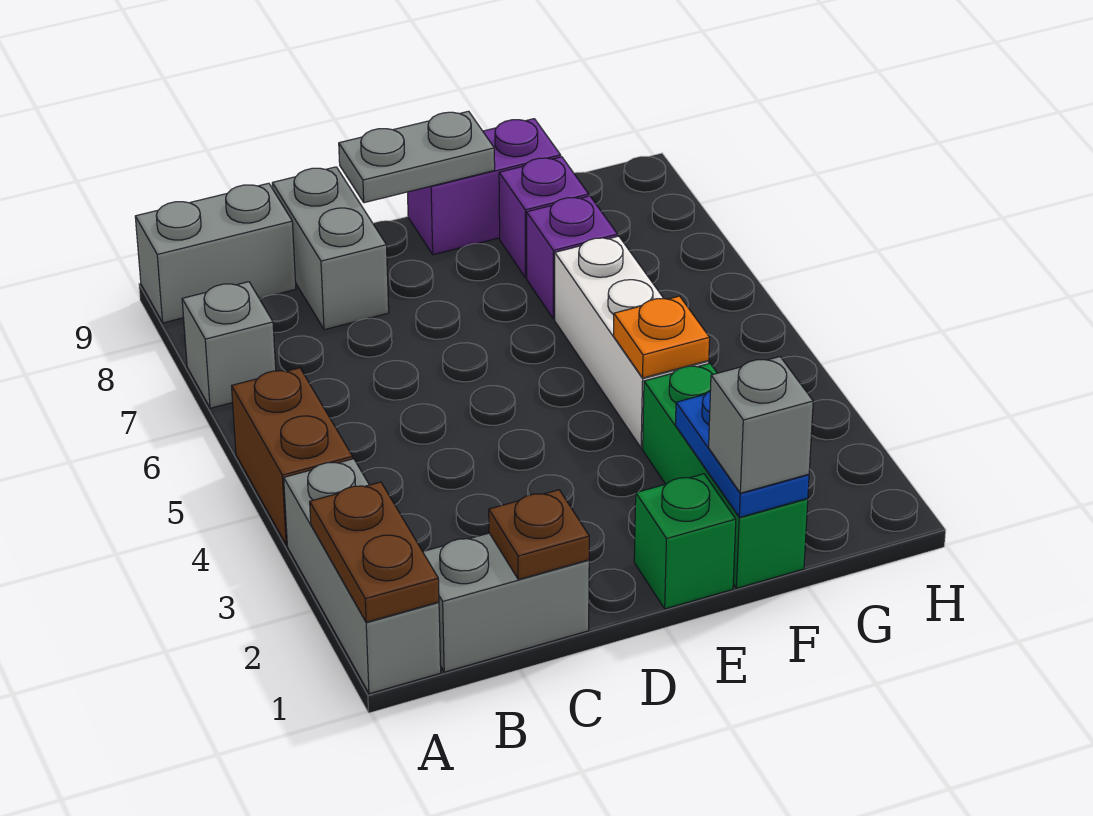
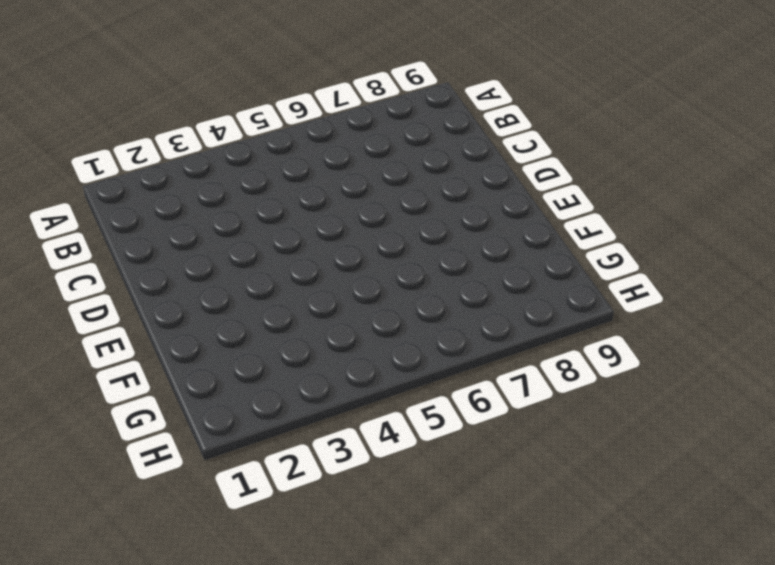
none -> grey brick A1:A3 level 1
none -> brown brick A4:A5 level 1
none -> grey brick A7 level 1

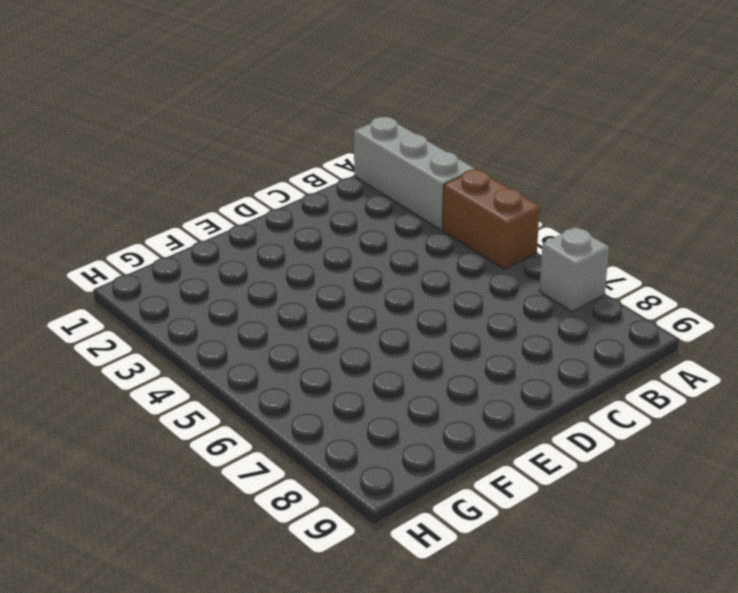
none -> grey brick A9:B9 level 1
none -> grey brick B1:C1 level 1
none -> grey brick C8:C9 level 1

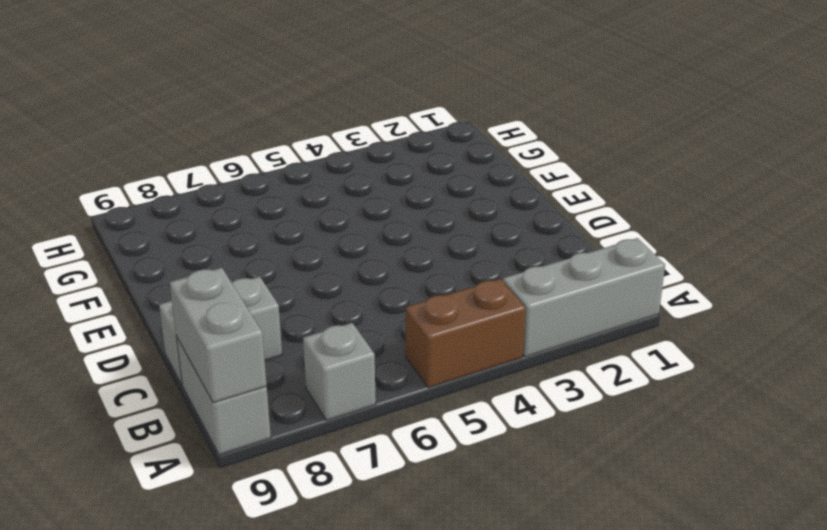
grey brick A9:B9 level 2 -> grey brick B1:C1 level 1
none -> green brick E1 level 1
none -> purple brick E9:F9 level 1
none -> green brick F1:F3 level 1

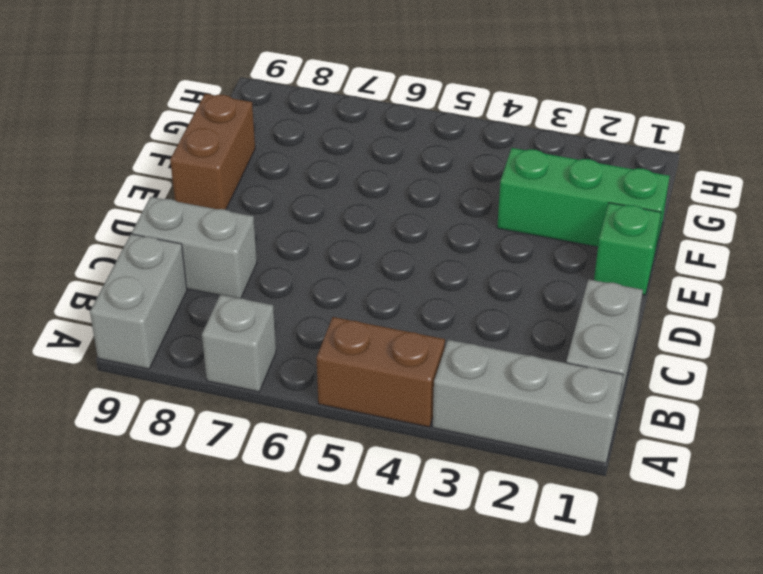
brown brick E9:F9 level 1 -> purple brick E9:F9 level 1
none -> white brick F4:F6 level 1
none -> purple brick F7 level 1
none -> purple brick F8 level 1

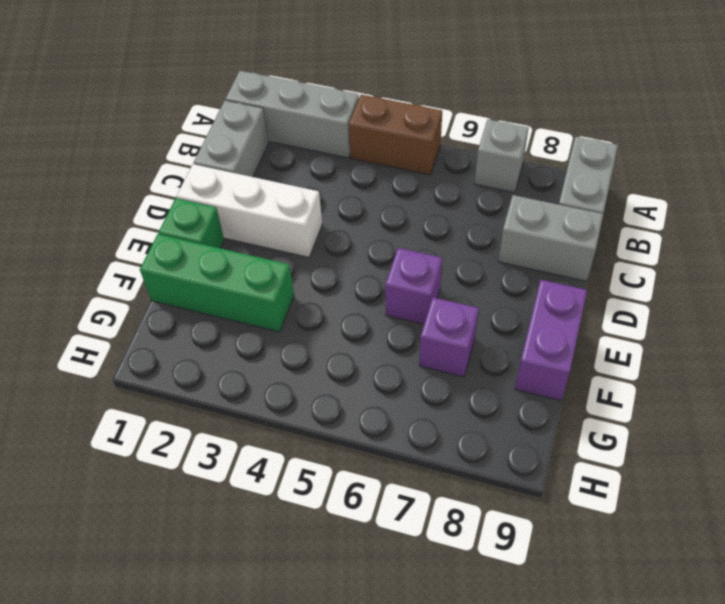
white brick D1:D3 level 1 -> white brick F4:F6 level 1
purple brick E6 level 1 -> purple brick F8 level 1
none -> brown plate A1:A2 level 2
none -> brown plate C1 level 2
none -> grey plate D9:E9 level 2

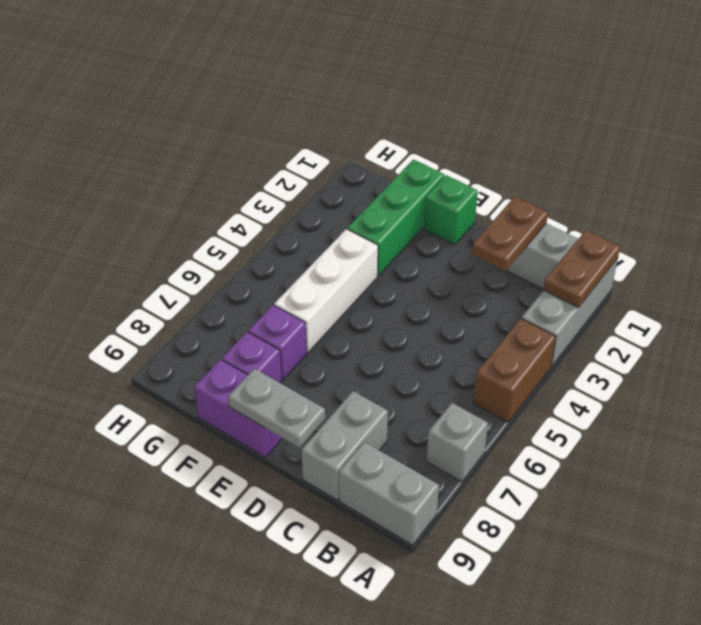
brown plate C1:C2 level 2 -> brown plate C1 level 2
none -> blue plate F1:F2 level 2
none -> orange plate F4 level 2
none -> grey brick F1 level 3

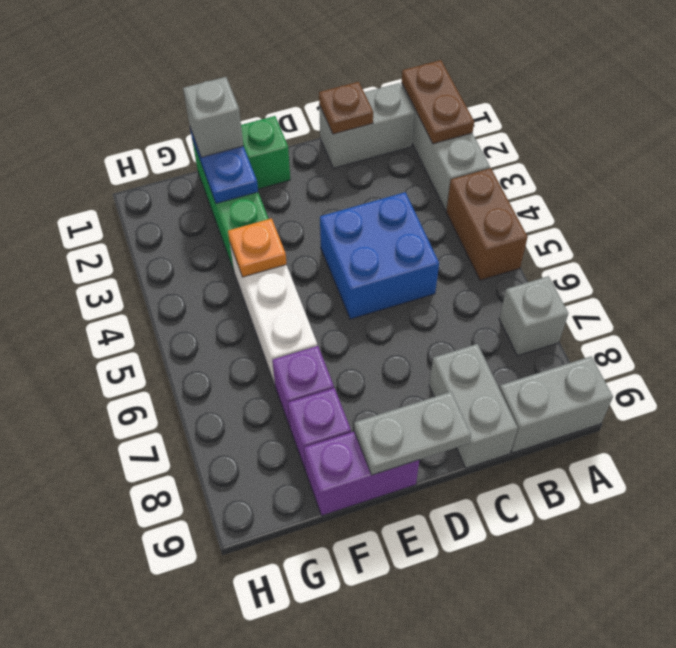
blue brick C4:D5 level 1 -> none

